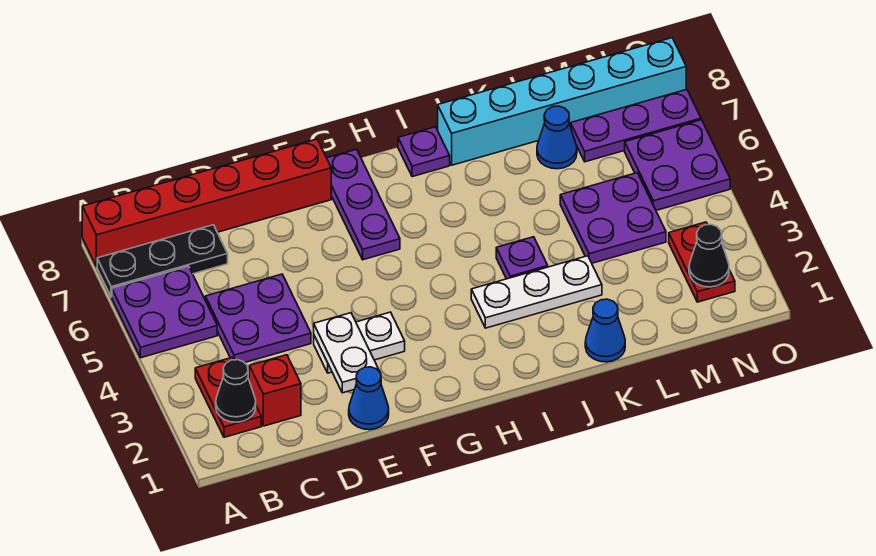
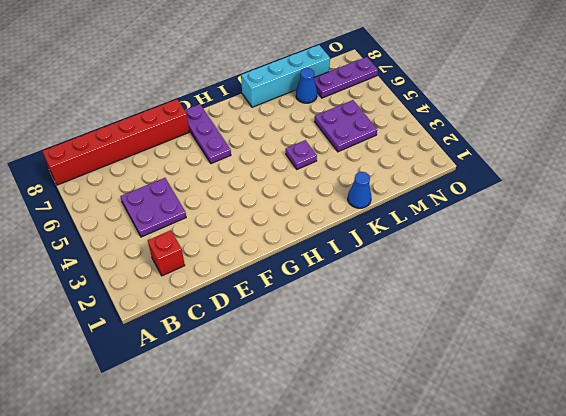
cyan brick J8:M8 level 1 -> cyan brick J8:O8 level 1
none -> purple plate A5:B6 level 1
none -> black plate A7:C7 level 1
none -> red plate B2:B3 level 1

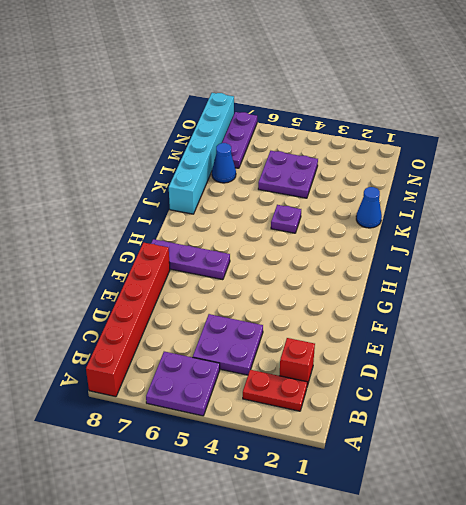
none -> black plate A7:C7 level 1
none -> blue cone E1 level 1
none -> white plate E3:F3 level 1

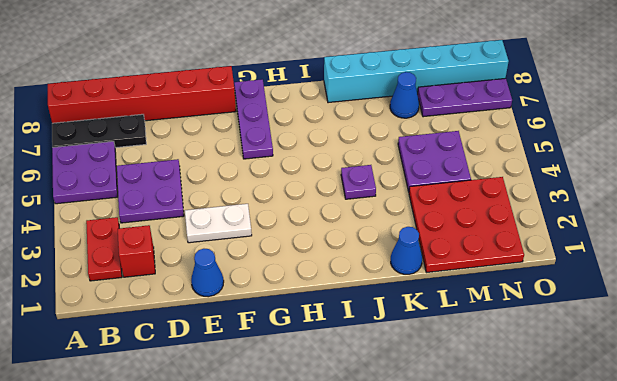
red plate L1:N3 level 1 -> red plate N2:N3 level 1
none -> white plate I3:K3 level 1
none -> purple plate I8 level 1
none -> purple plate N5:O6 level 1

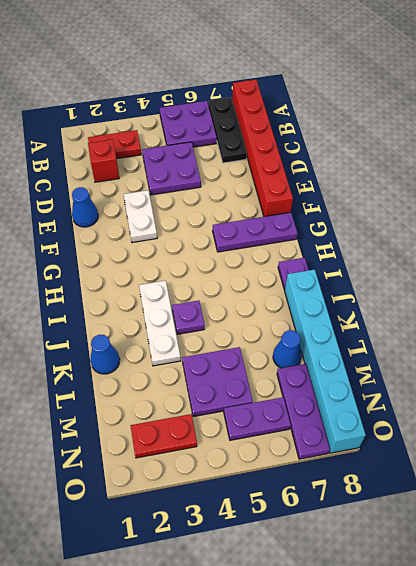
purple plate N5:N6 level 1 -> purple plate N5:O6 level 1
none -> black cone B2 level 2
none -> white plate E2:E3 level 2
none -> black cone N2 level 2

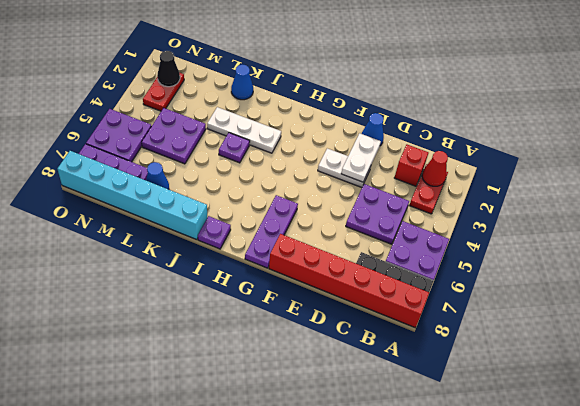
red cone B2 level 2 -> black cone B2 level 2

